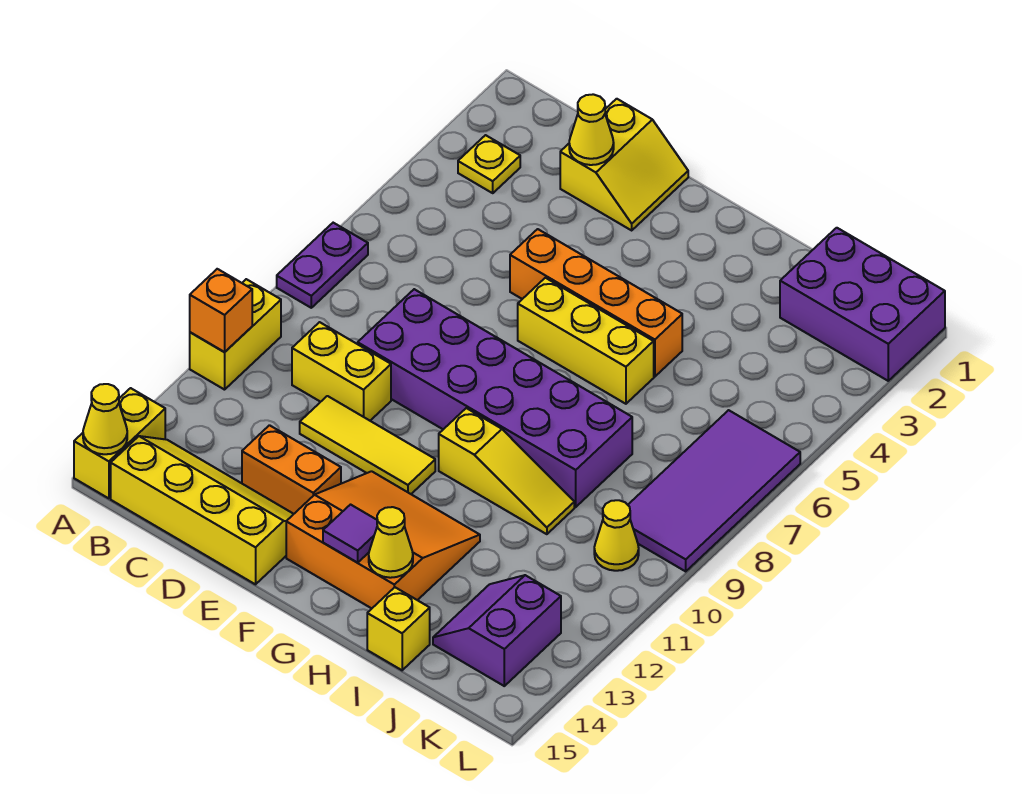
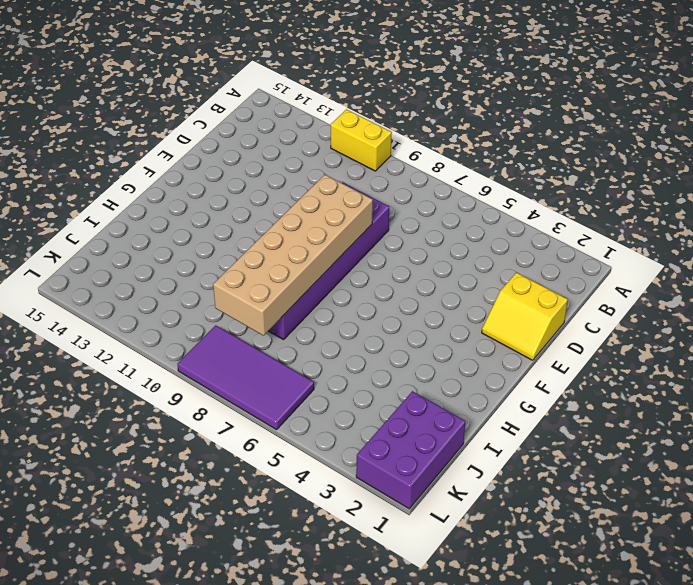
tan brick E8:J9 level 2 -> none
none -> purple plate A7:A8 level 1
none -> yellow brick A14:A15 level 1
none -> yellow plate B3 level 1

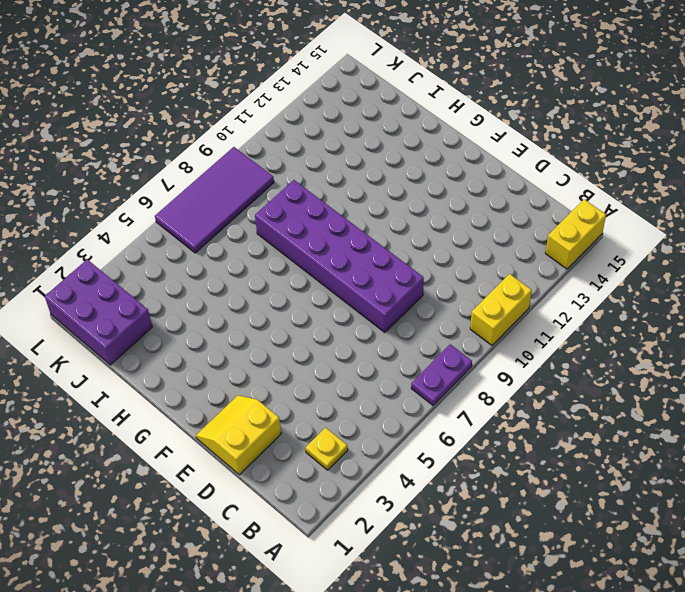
none -> yellow slope B14:E15 level 1 top 15
none -> yellow brick C10:D10 level 1
none -> yellow tile D11:F11 level 1

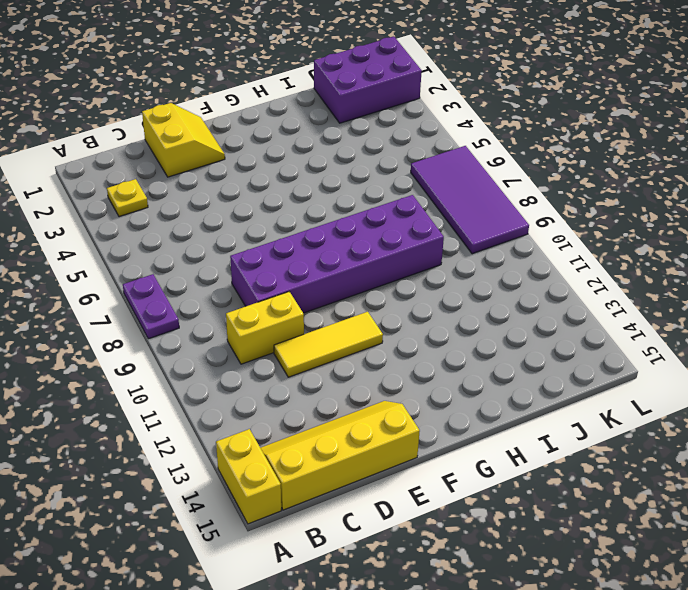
none -> yellow brick A10:A11 level 1
none -> orange brick D13:E13 level 1
none -> orange brick E5:H5 level 1

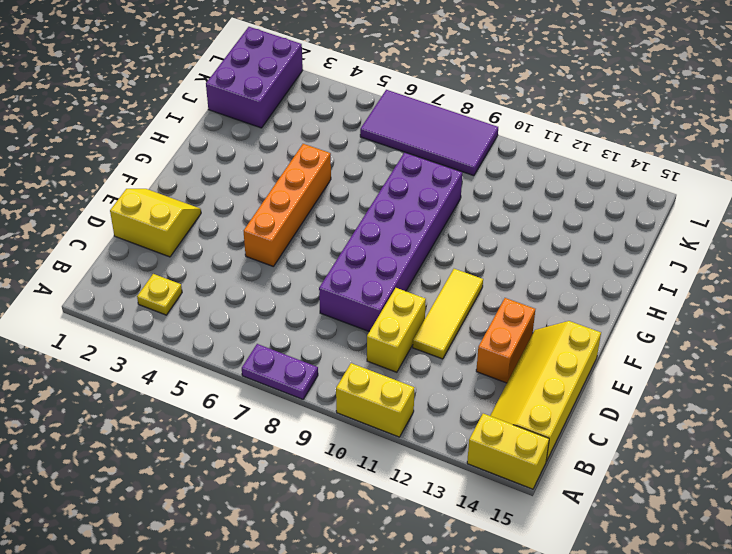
none -> yellow brick F6:H6 level 1
none -> orange slope F12:H14 level 1 top 14
none -> yellow slope G10:I10 level 1 top G

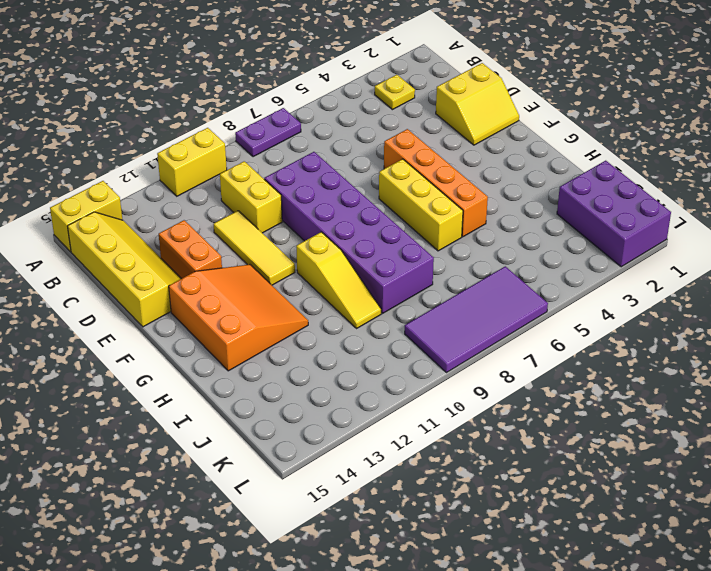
none -> yellow brick I15 level 1
none -> purple slope J13:K14 level 1 top K
none -> yellow cone K10 level 1

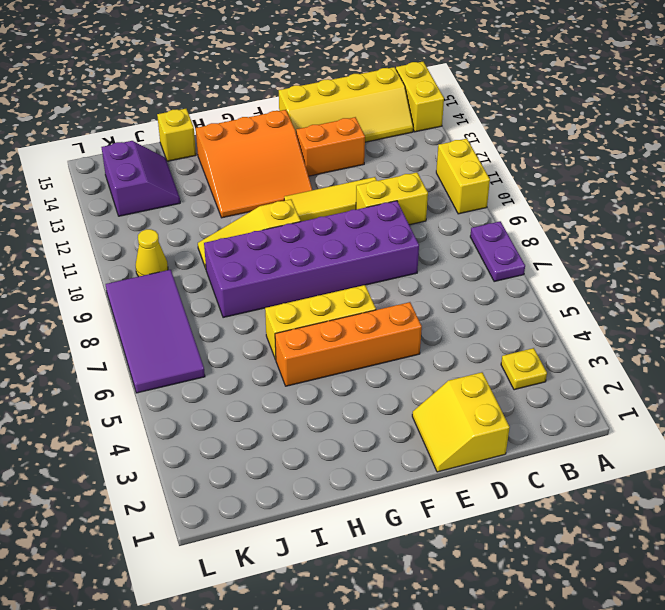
none -> purple brick J1:L2 level 1
none -> orange brick A11 level 2
none -> yellow cone A15 level 2

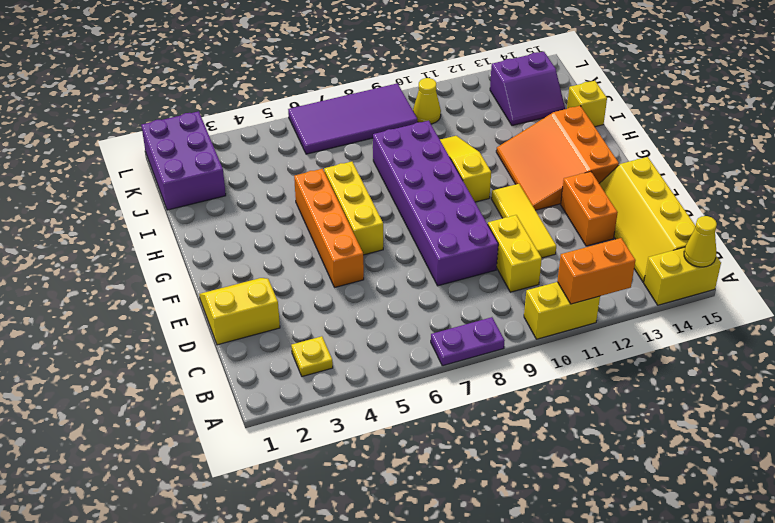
orange brick A11:A12 level 2 -> orange brick A11 level 2
none -> yellow cone D2 level 2
none -> purple tile G14 level 2
none -> yellow cone H14 level 2

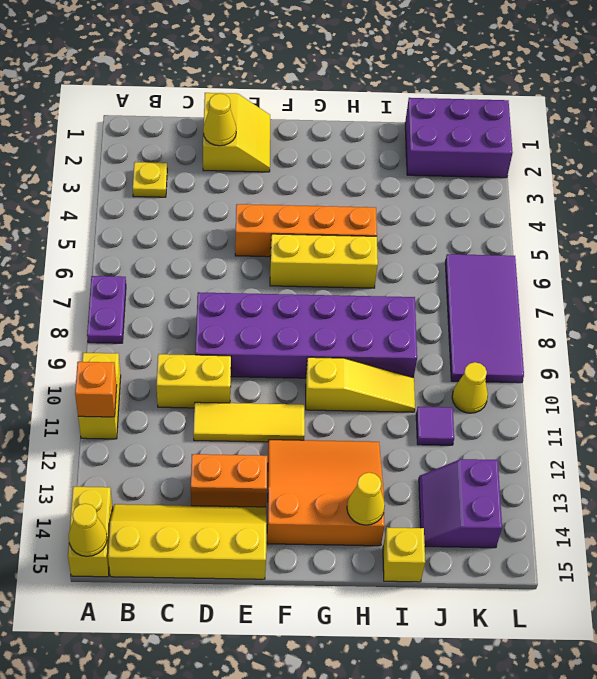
purple tile J11 level 1 -> purple tile G14 level 2

